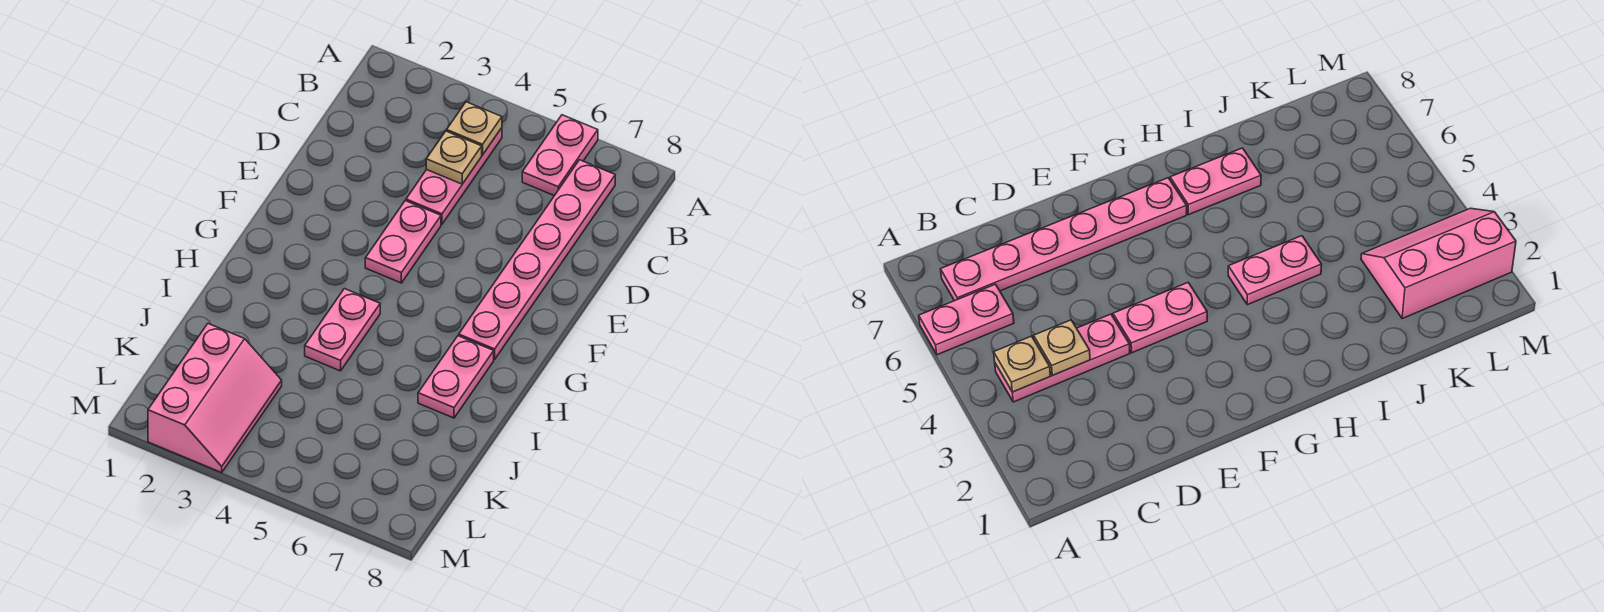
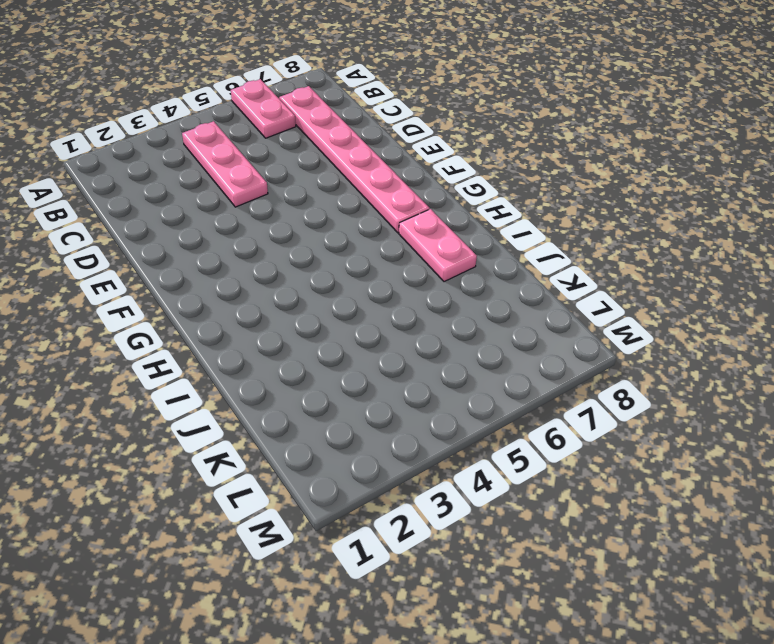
none -> pink plate E4:F4 level 1
none -> pink plate H4:I4 level 1

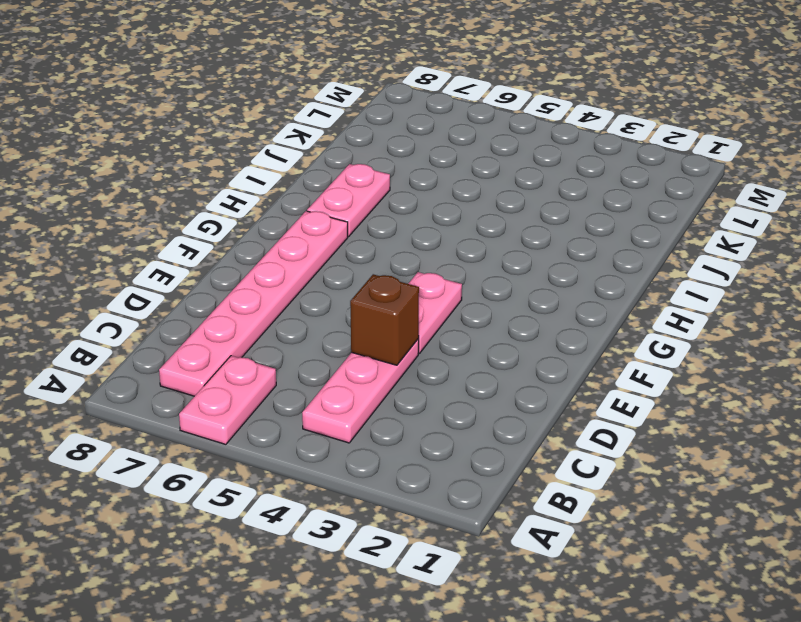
brown brick D4 level 2 -> none
none -> pink plate H4:I4 level 1
none -> pink slope K2:M3 level 1 top 2

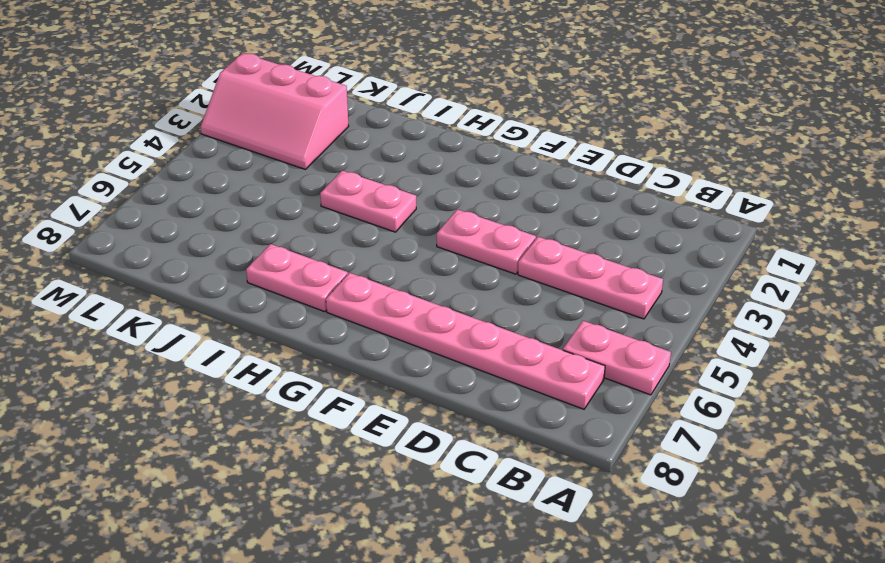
none -> tan plate B4 level 2
none -> tan plate C4 level 2

